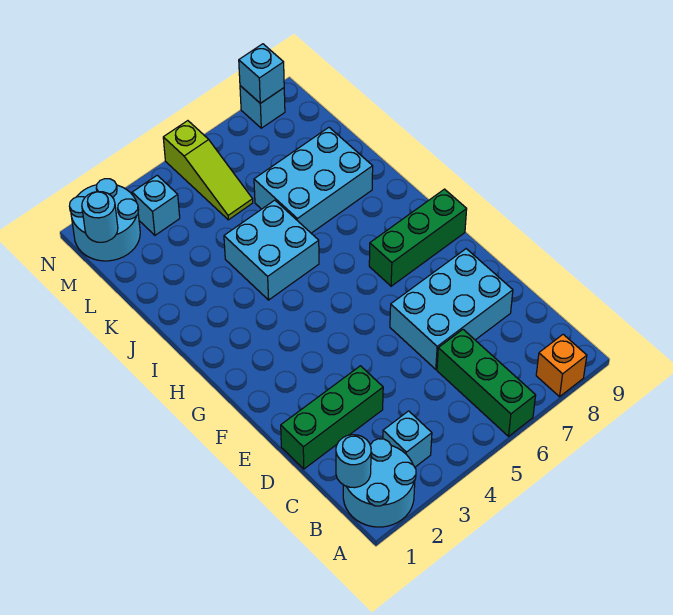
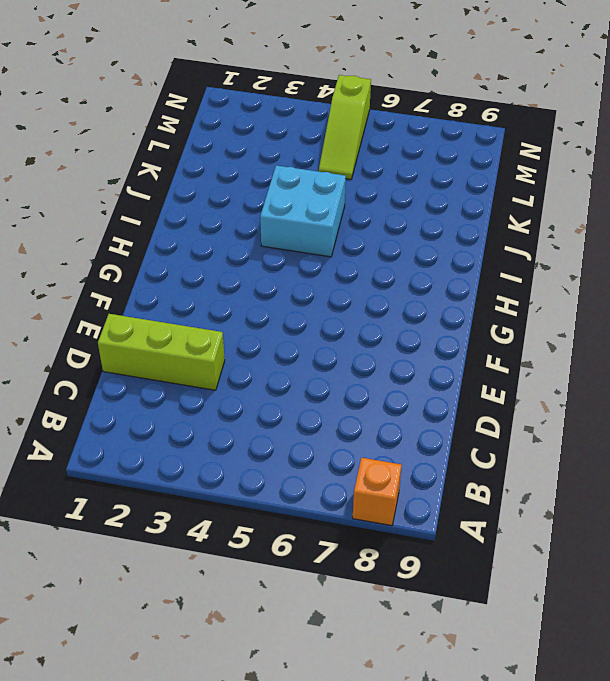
lime brick D1:D3 level 1 -> green brick D1:D3 level 1
none -> cyan round brick A1:B2 level 1
none -> green brick A6:C6 level 1
none -> cyan brick B3 level 1

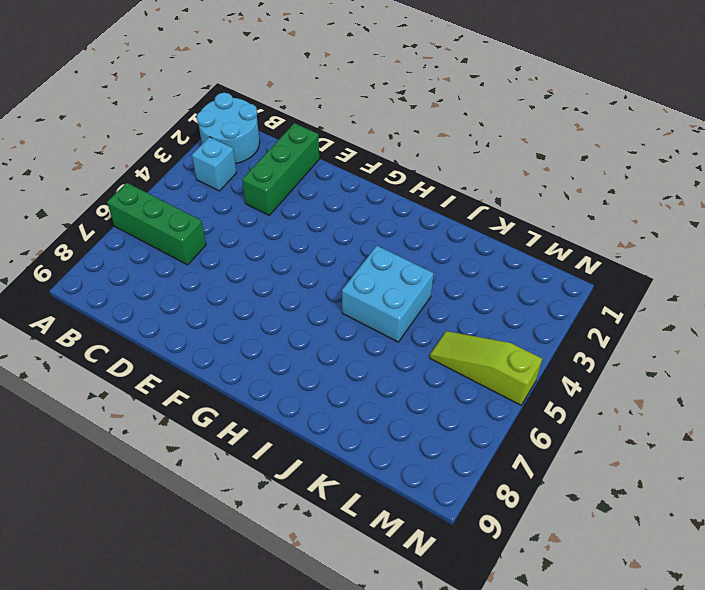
none -> orange brick A8 level 1
none -> cyan brick D6:E8 level 1
none -> green brick G7:G9 level 1

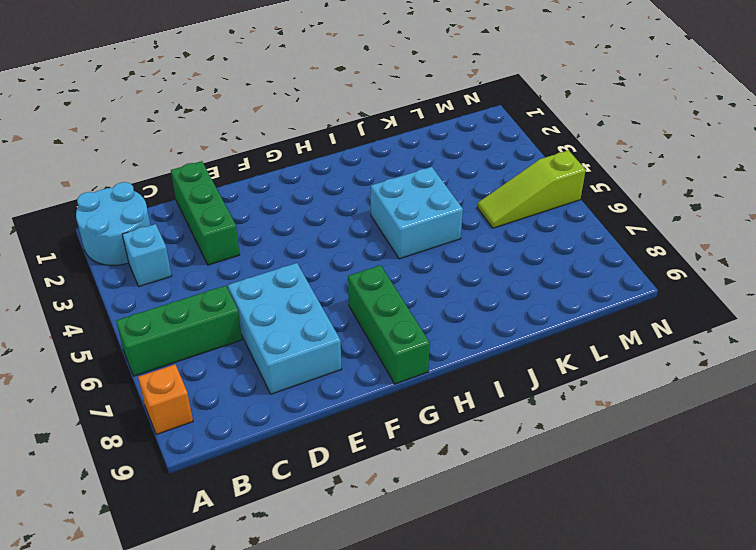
none -> cyan brick J6:K8 level 1
none -> cyan round brick M1:N2 level 1
none -> cyan brick M3 level 1

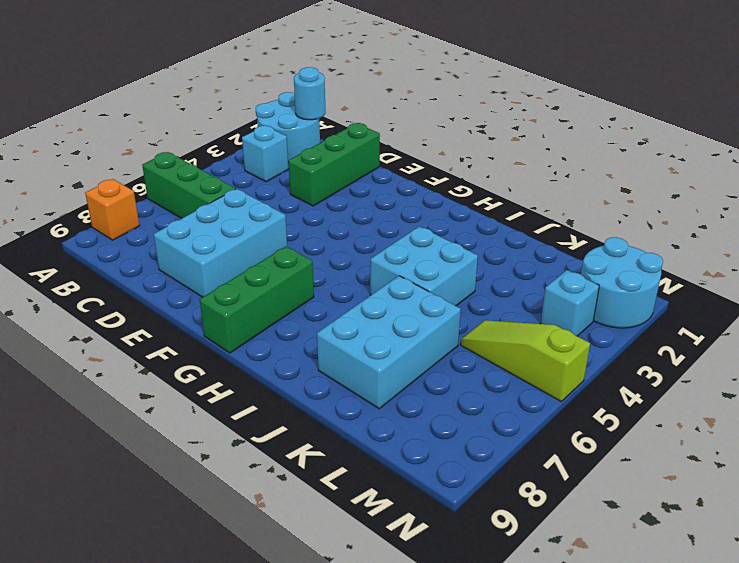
none -> cyan brick N8 level 1
none -> cyan round brick M1 level 2
none -> cyan brick N8 level 2

